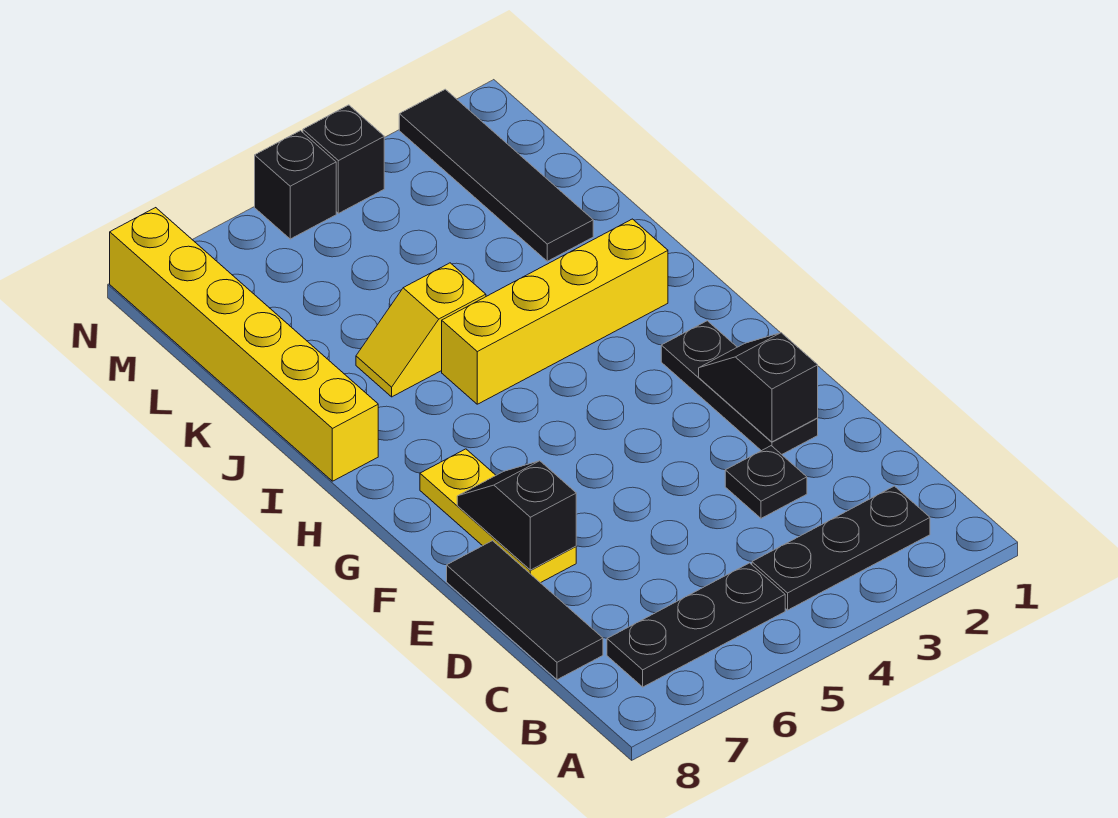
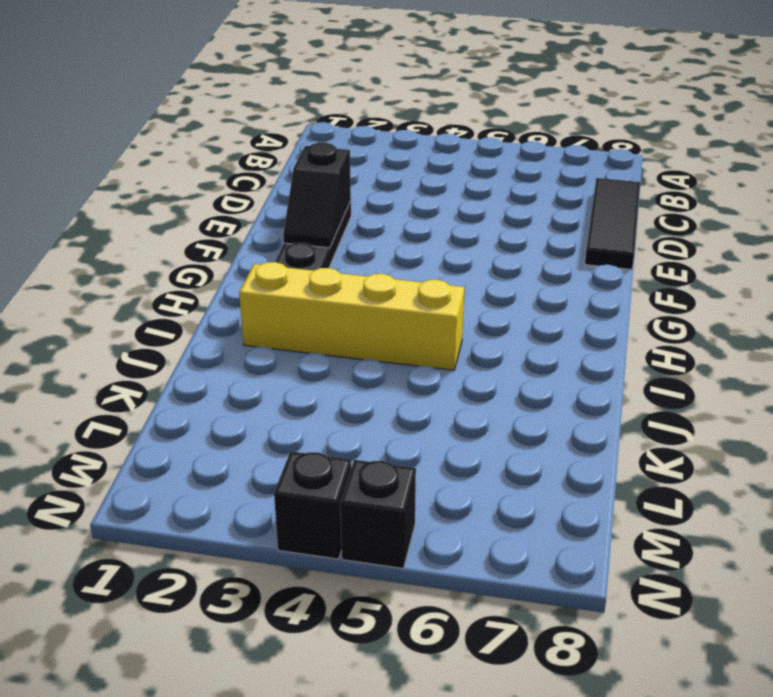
none -> black plate B2:B4 level 1
none -> black plate B5:B7 level 1
none -> black plate D3 level 1

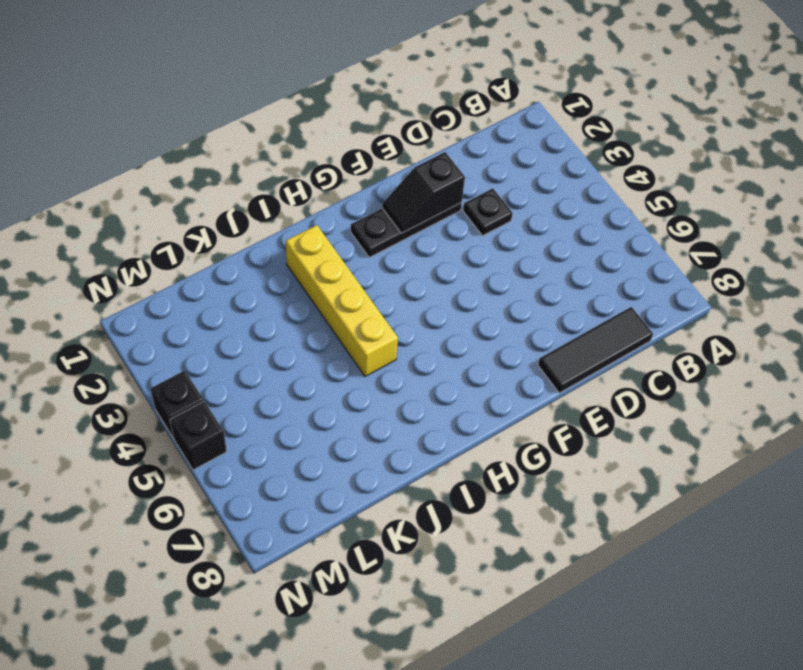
none -> black plate B2:B4 level 1
none -> black plate B5:B7 level 1
none -> yellow plate E7:G7 level 1

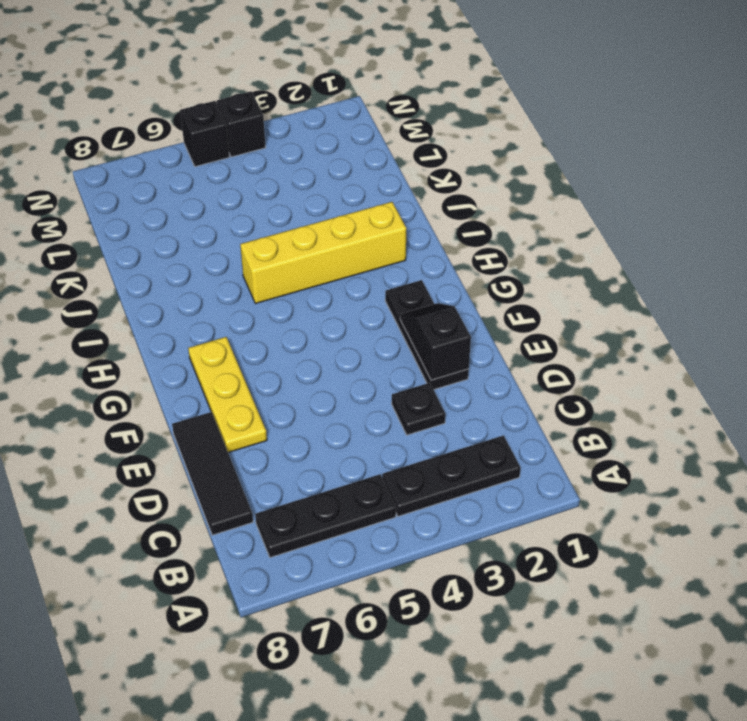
none -> yellow brick I8:N8 level 1
none -> yellow slope J5:J6 level 1 top 5
none -> black tile K2:N2 level 1

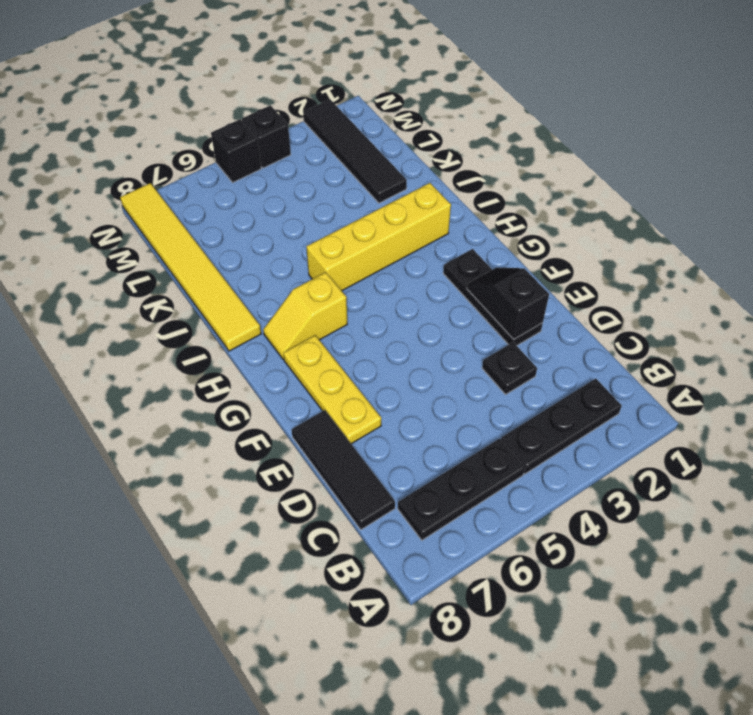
yellow slope H6:H7 level 1 top 6 -> yellow slope J5:J6 level 1 top 5
yellow tile I8:N8 level 1 -> yellow brick I8:N8 level 1
none -> black slope E7:F7 level 2 top E

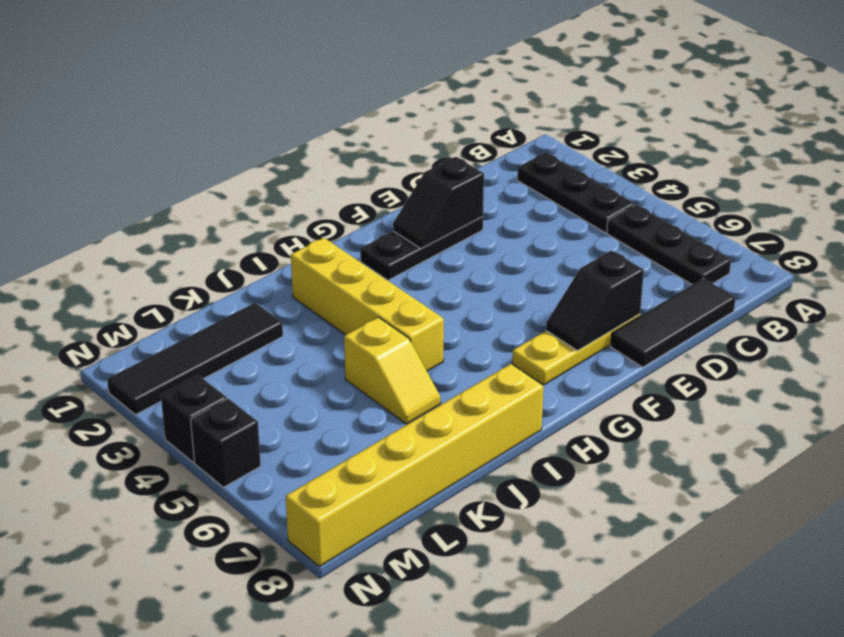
none -> black plate D3 level 1

